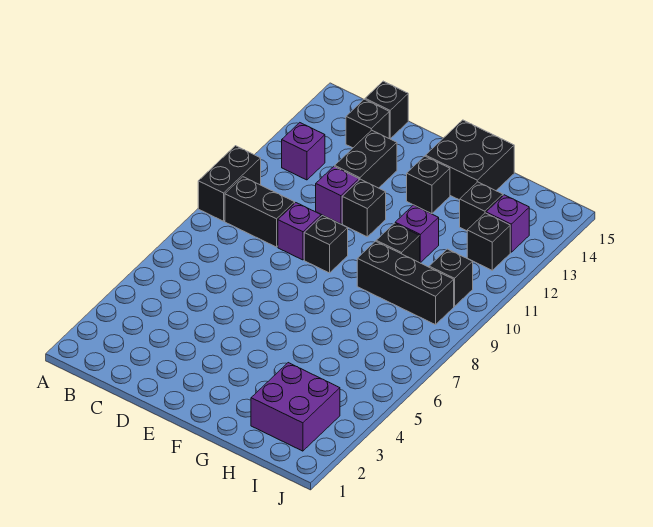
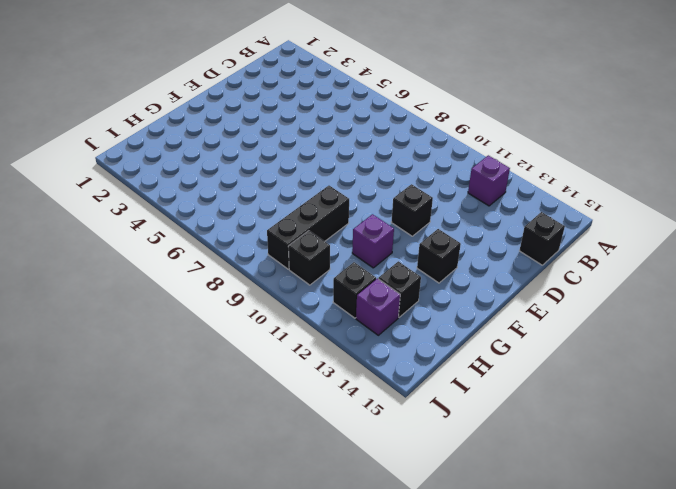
none -> black brick A9:A10 level 1
none -> black brick B9:C9 level 1
none -> black brick C14 level 1

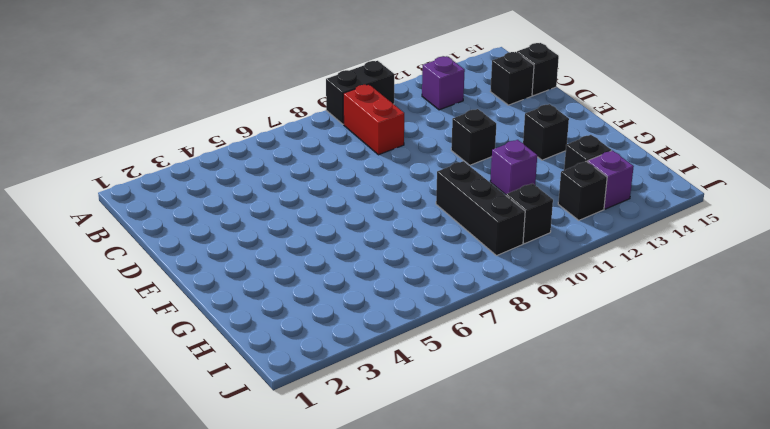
red brick B9:C9 level 1 -> black brick B9:C9 level 1
none -> purple brick D9 level 1
none -> purple brick D11 level 1
none -> black brick D12:D13 level 1

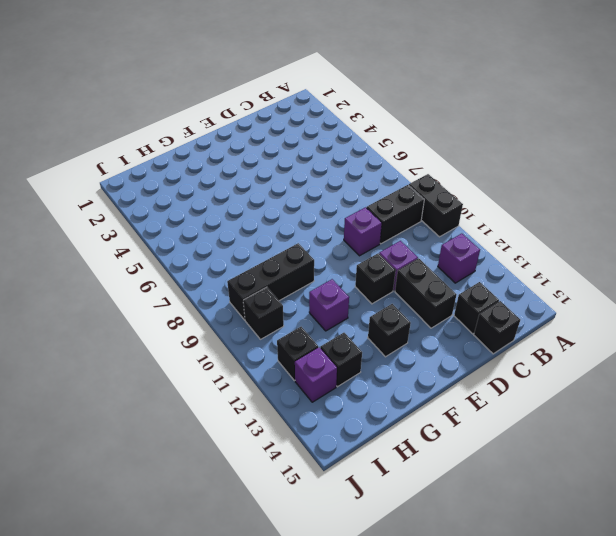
none -> black brick E9 level 1
none -> black brick F14:G15 level 1
none -> black brick G10 level 1

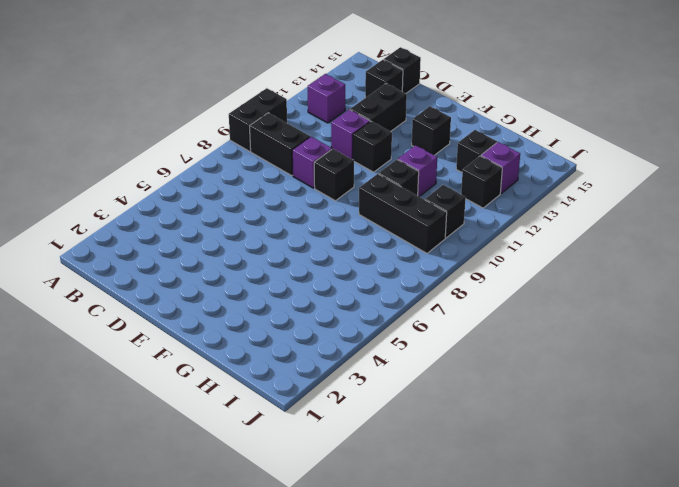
none -> black brick F14:G15 level 1
none -> purple brick H2:I3 level 1

